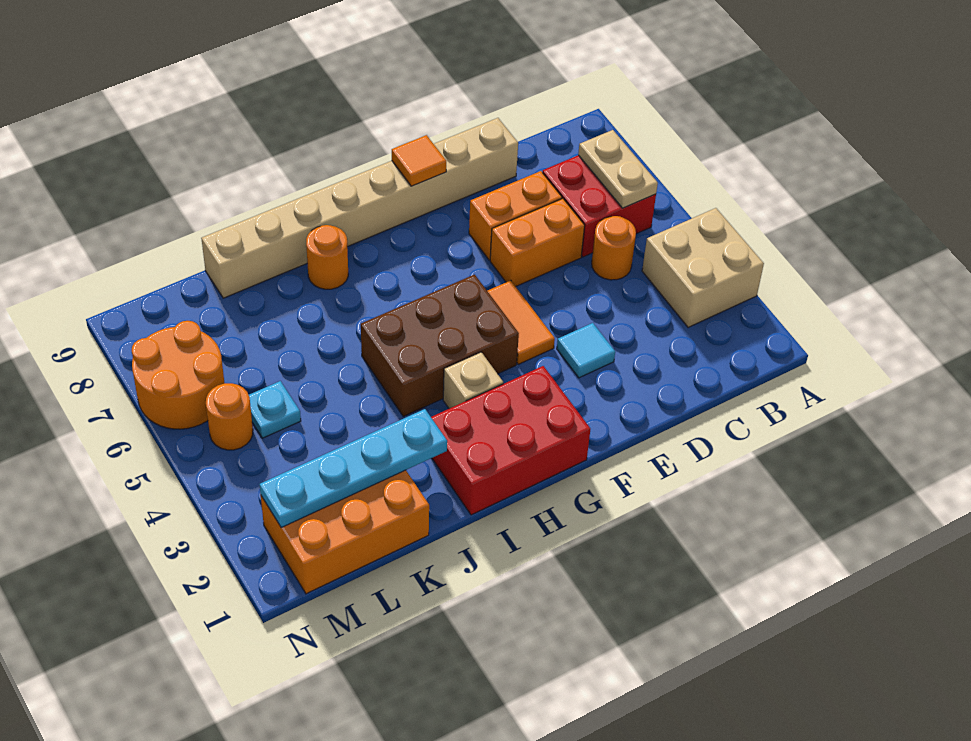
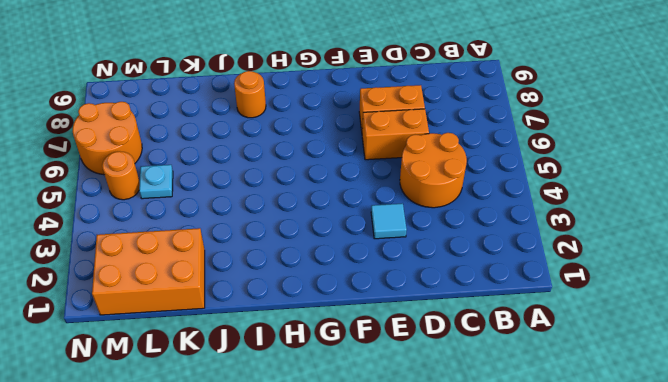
orange round brick C4:D5 level 1 -> orange round brick C5 level 1
none -> tan brick A3:B4 level 1
none -> red brick B6:C7 level 1
none -> tan brick D9:K9 level 1

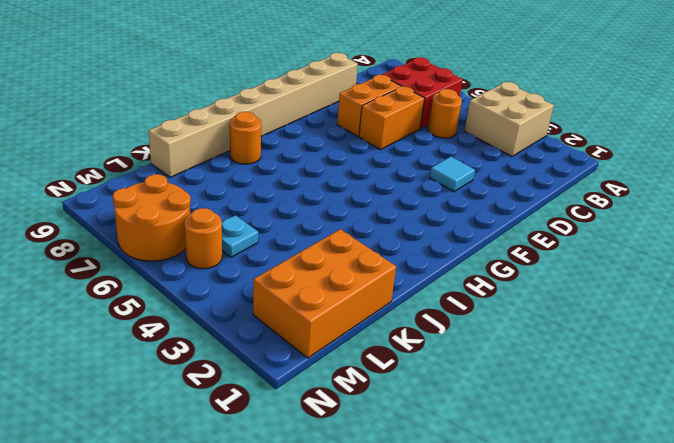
none -> orange tile F4:F5 level 1
none -> red brick G1:I2 level 1
none -> brown brick G4:I5 level 1

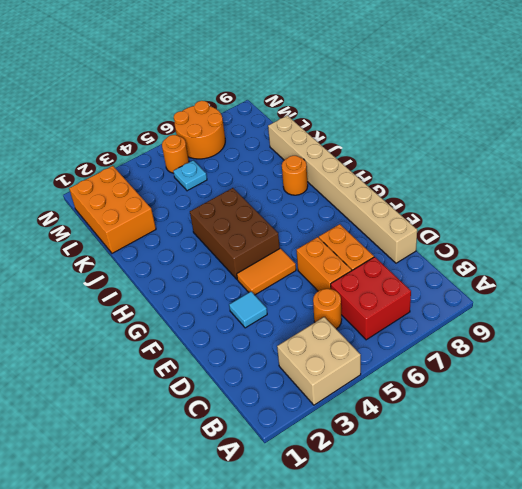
none -> red brick G1:I2 level 1
none -> tan brick H3 level 1
none -> tan plate B6:B7 level 2

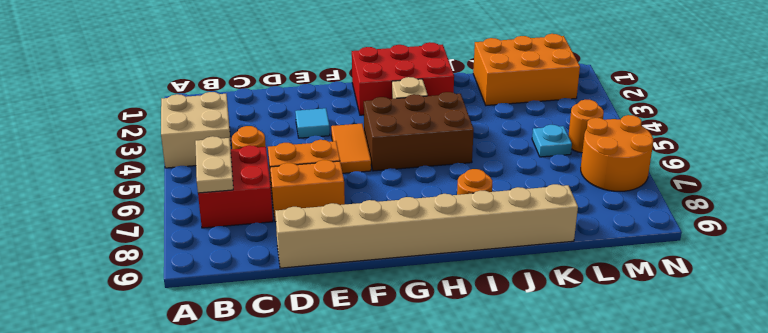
none -> orange tile F9 level 2
none -> cyan plate J2:M2 level 2

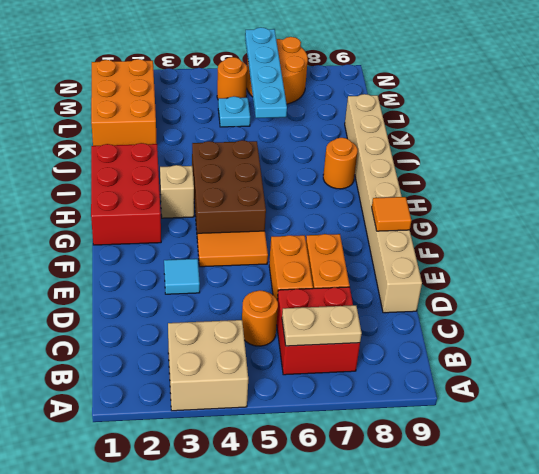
cyan plate K6:N6 level 2 -> cyan plate J2:M2 level 2

